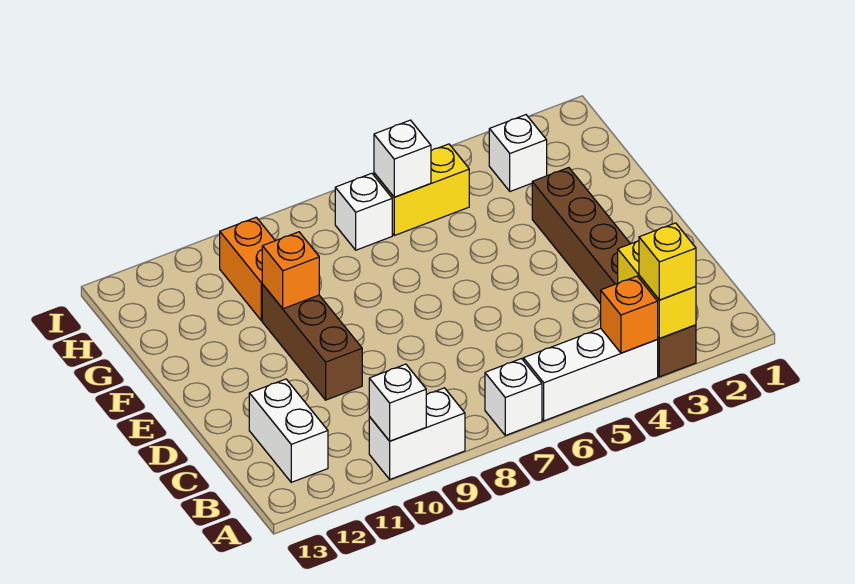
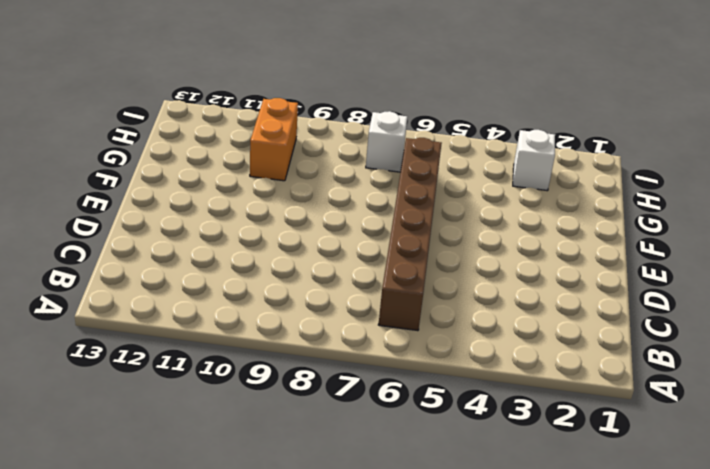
brown brick B6:G6 level 1 -> brown brick A3:F3 level 1
none -> white brick A4:A6 level 1
none -> white brick A7 level 1
none -> white brick A9:A10 level 1

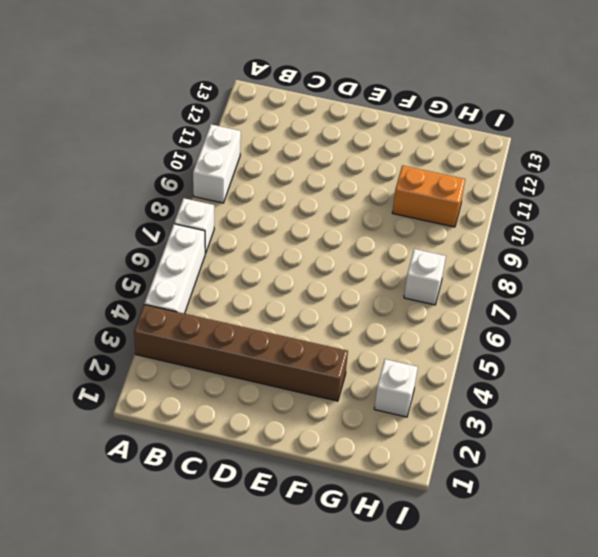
none -> white brick B12:C12 level 1
none -> brown brick D10:F10 level 1
none -> yellow brick H5:H6 level 1

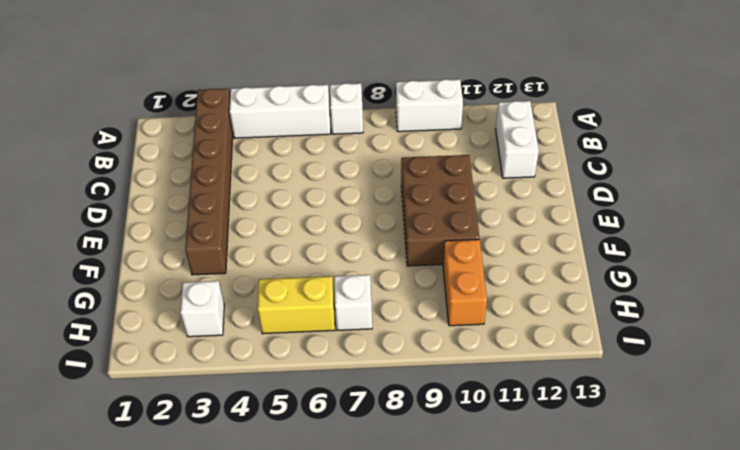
brown brick D9:F10 level 1 -> brown brick D10:F10 level 1
none -> yellow brick A3:B3 level 2
none -> orange brick A4 level 2
none -> white brick A10 level 2

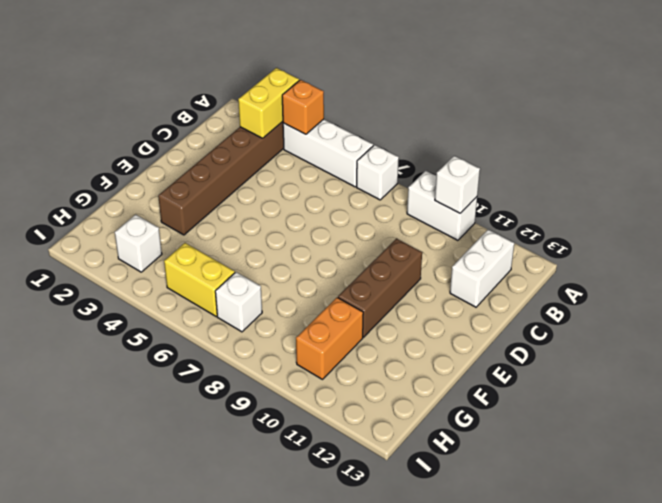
none -> orange brick F10 level 2
none -> white brick H6 level 2
none -> yellow brick A3 level 3

